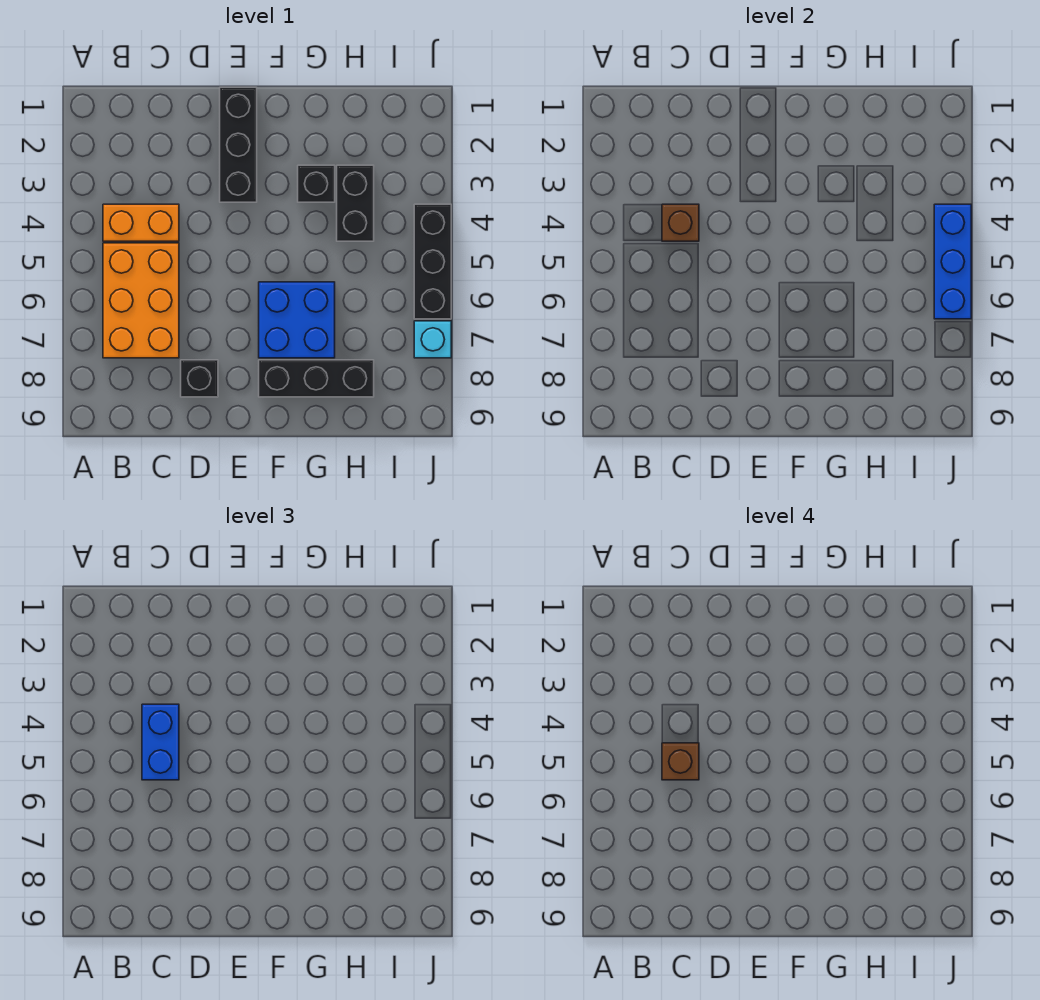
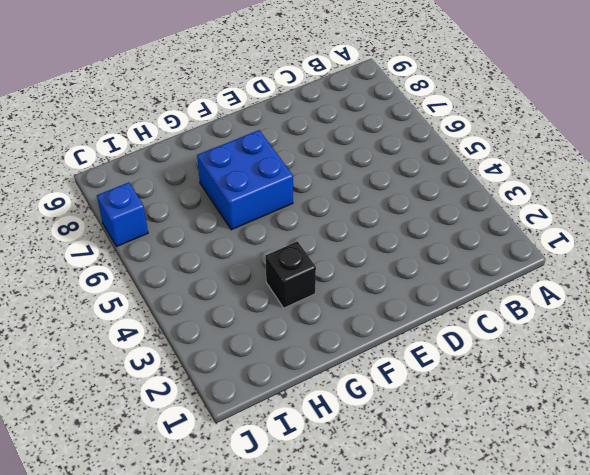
blue brick J7 level 1 -> cyan brick J7 level 1
none -> orange brick B4:C4 level 1
none -> orange brick B5:C7 level 1
none -> black brick D8 level 1

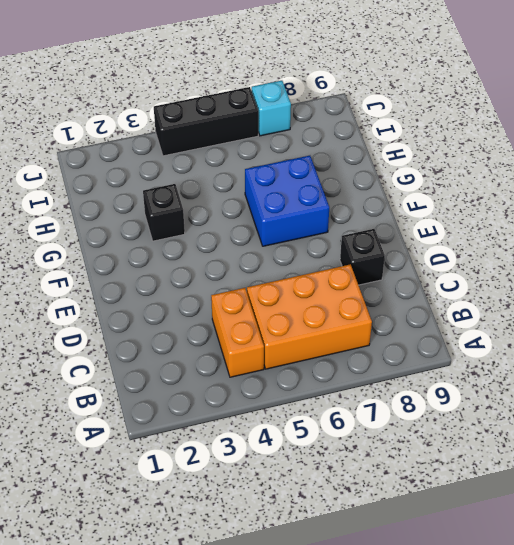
none -> black brick E1:E3 level 1
none -> black brick F8:H8 level 1
none -> black brick H3:H4 level 1

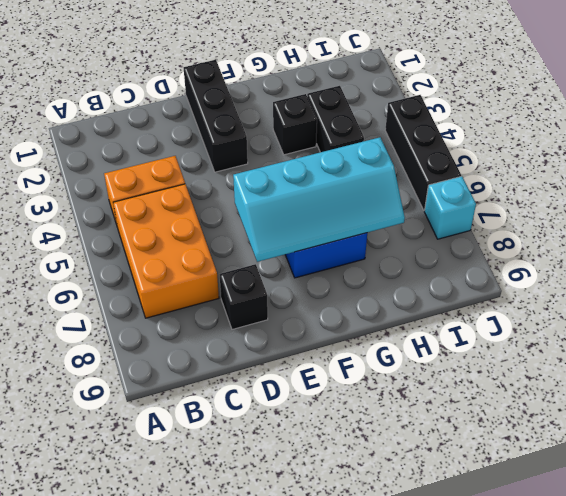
cyan slope E6:H7 level 2 top 6 -> none
none -> black brick F8:H8 level 1
none -> brown brick C4 level 2
none -> blue brick J4:J6 level 2

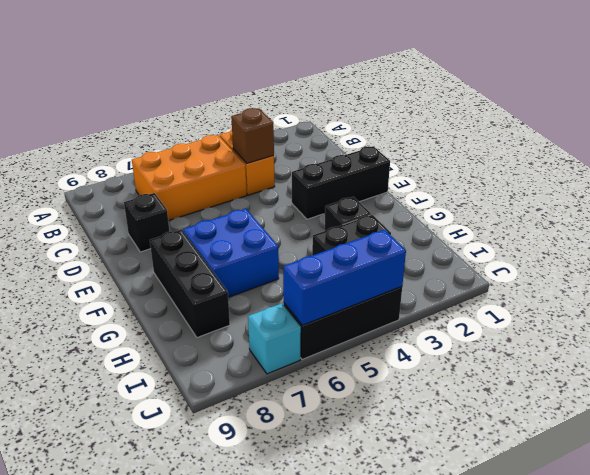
none -> blue brick C4:C5 level 3
none -> brown brick C5 level 4

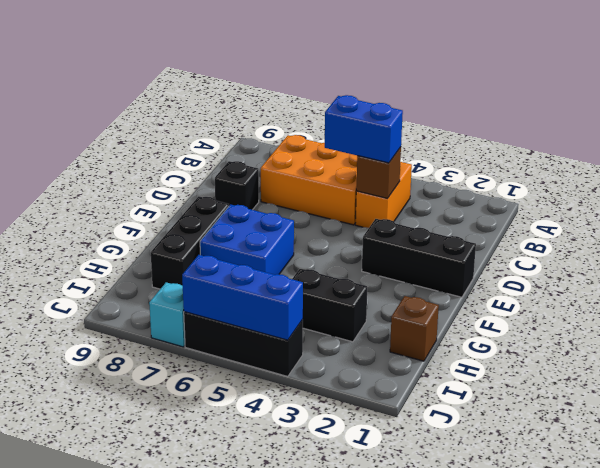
brown brick H1 level 1 -> brown brick C5 level 4
none -> black brick G3 level 1

